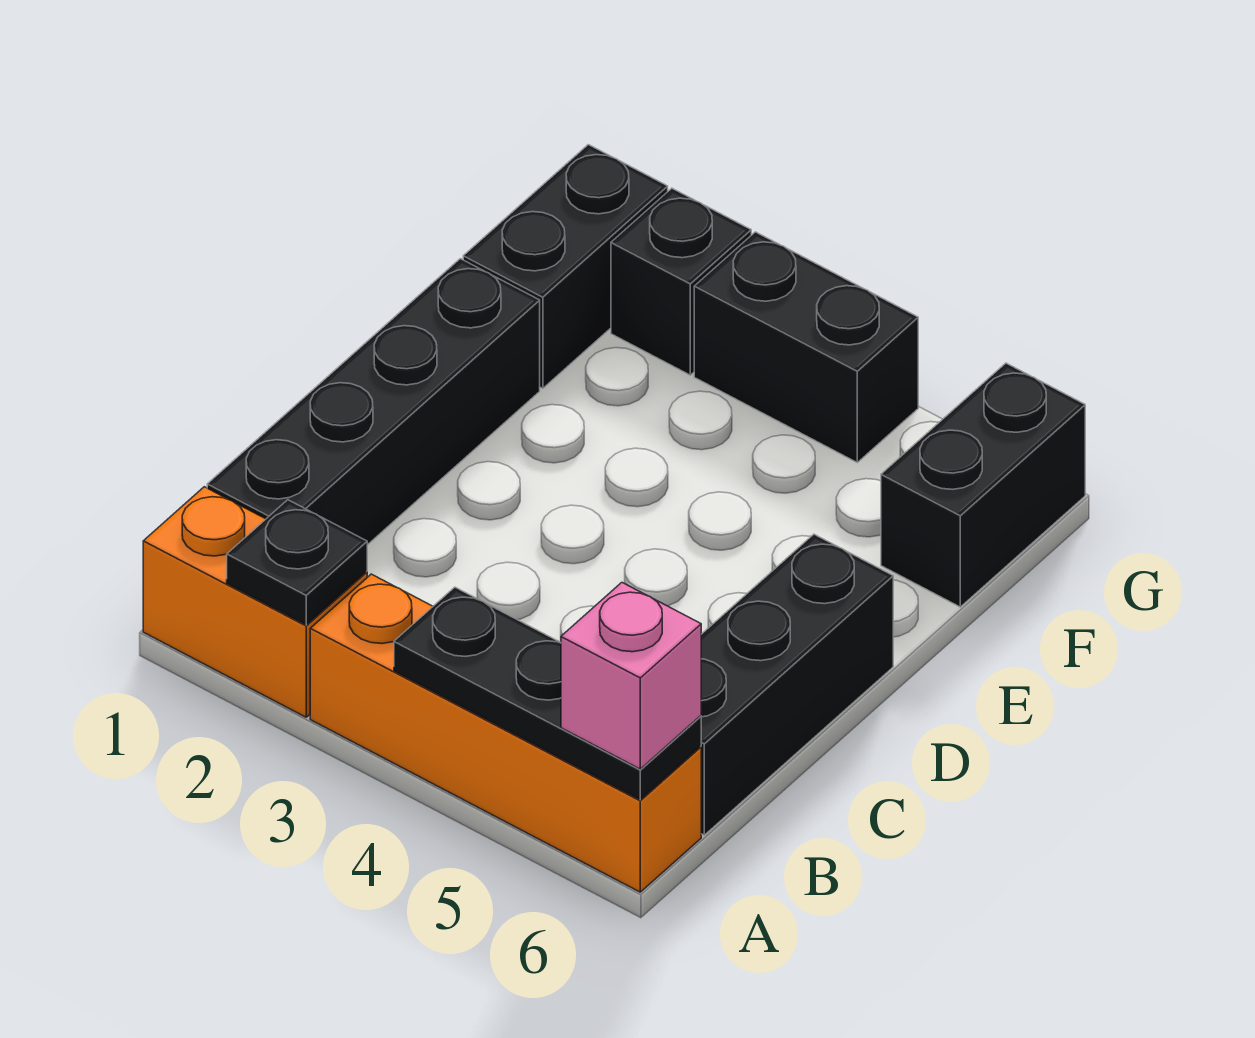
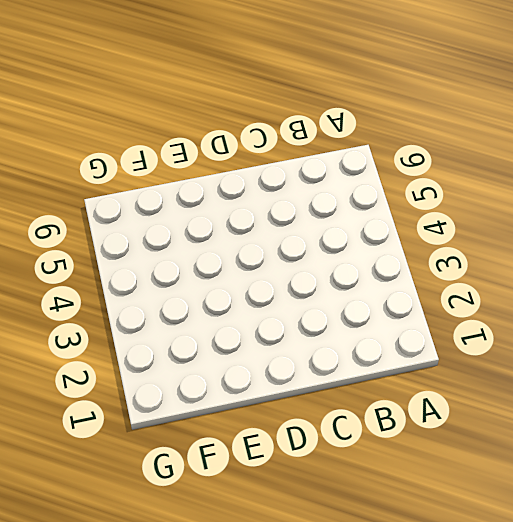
none -> orange brick A1:A2 level 1
none -> orange brick A3:A6 level 1

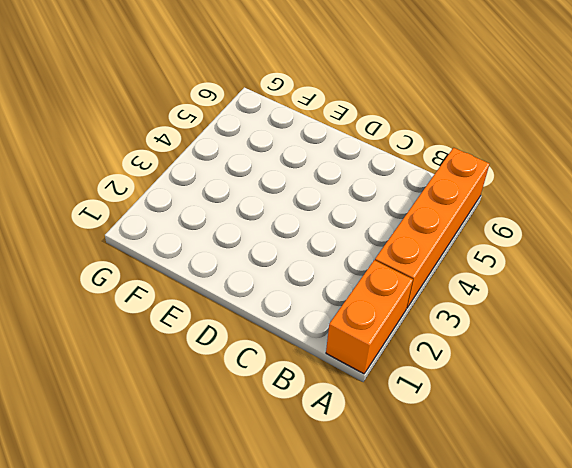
none -> black brick B1:E1 level 1
none -> black brick B6:D6 level 1

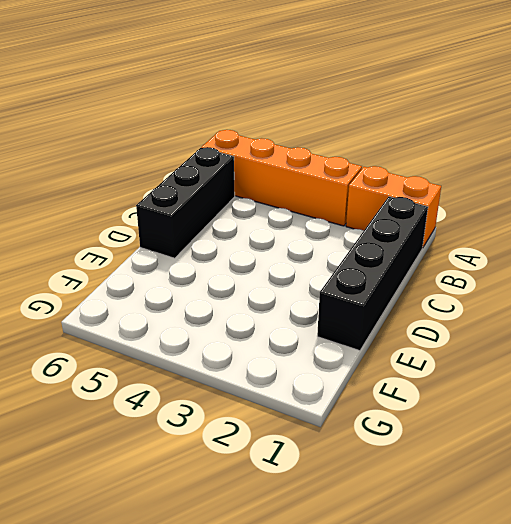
none -> black brick F1:G1 level 1
none -> black brick F6:G6 level 1

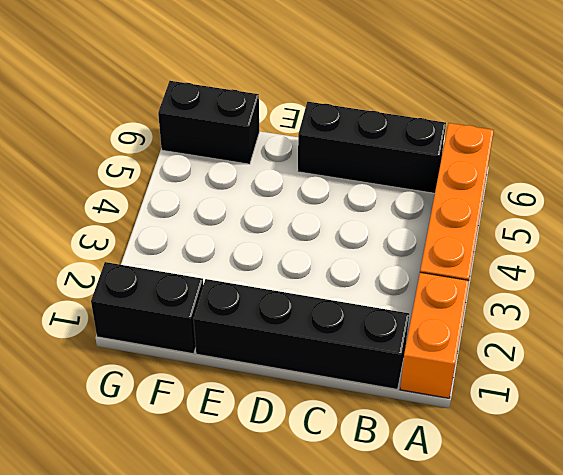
none -> black brick G2 level 1
none -> black brick G3:G4 level 1

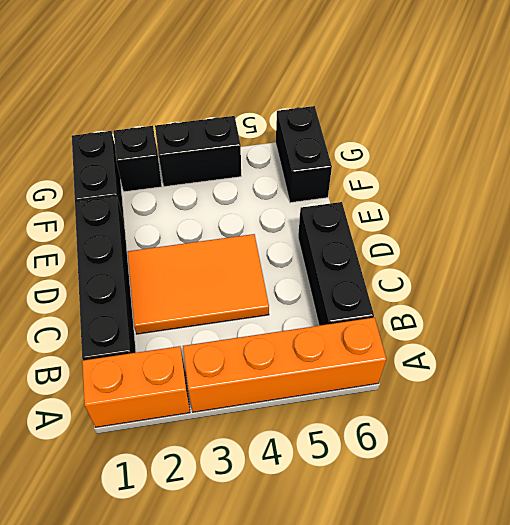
orange tile C2:D4 level 1 -> none
none -> black plate A2 level 2
none -> black plate A4:A6 level 2

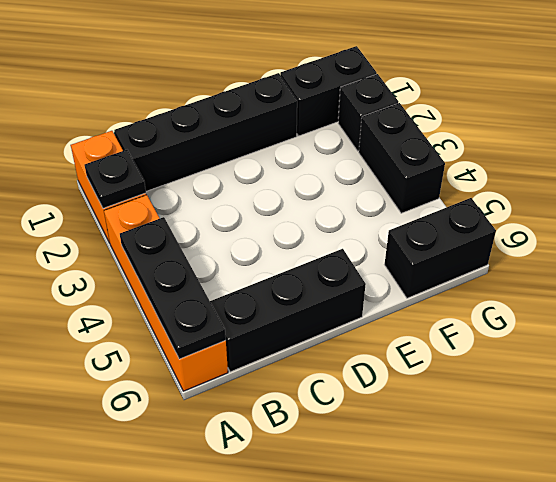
none -> pink brick A6 level 3

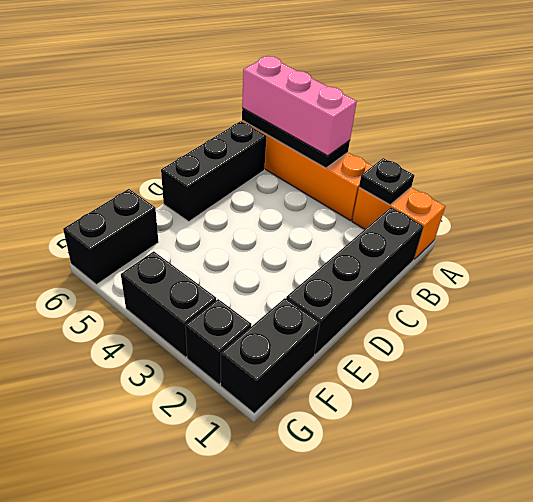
pink brick A4:A6 level 3 -> pink brick A6 level 3

